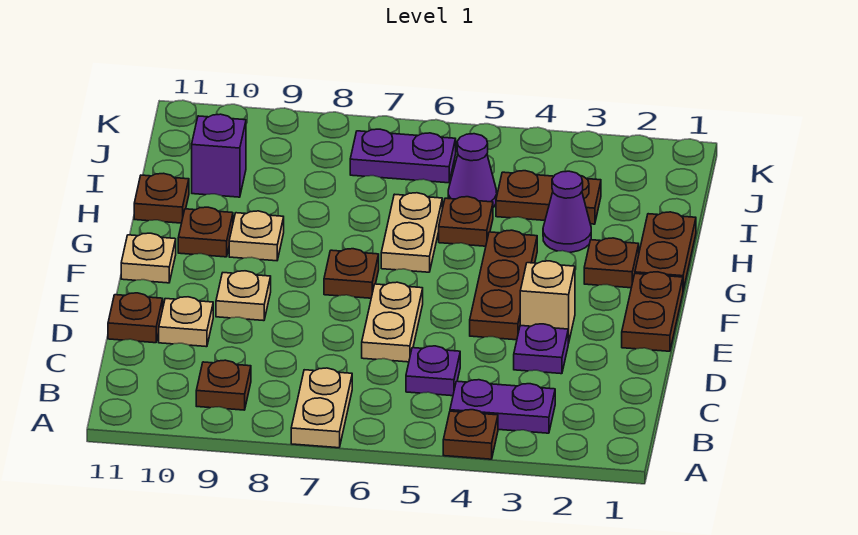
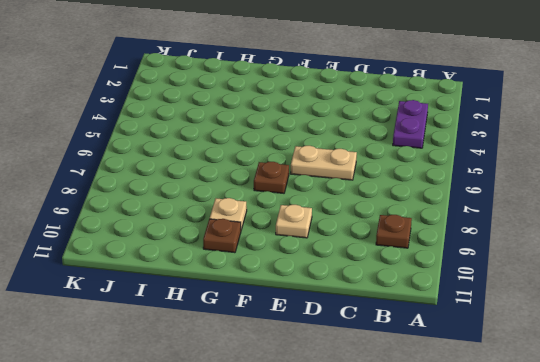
none -> brown plate A4 level 1
none -> tan plate A7:B7 level 1
none -> purple plate C5 level 1

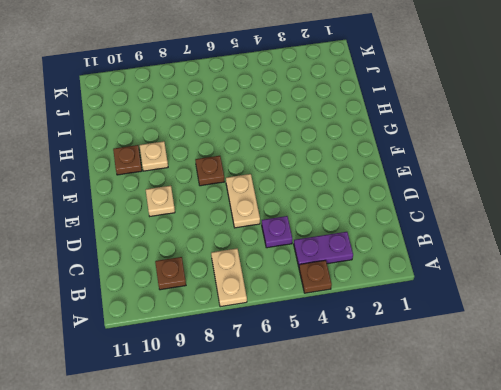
none -> purple plate D3 level 1
none -> tan plate D10 level 1
none -> brown plate D11 level 1

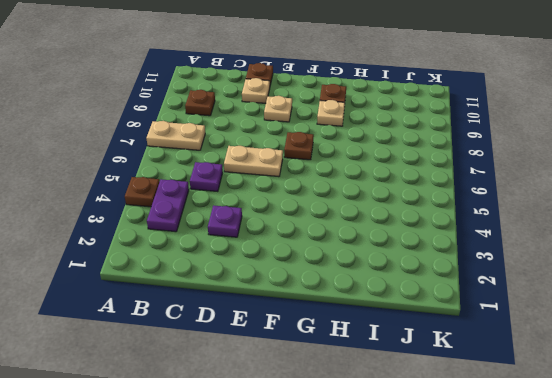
none -> brown plate E1:F1 level 1
none -> tan brick E3 level 1
none -> brown plate E4:G4 level 1

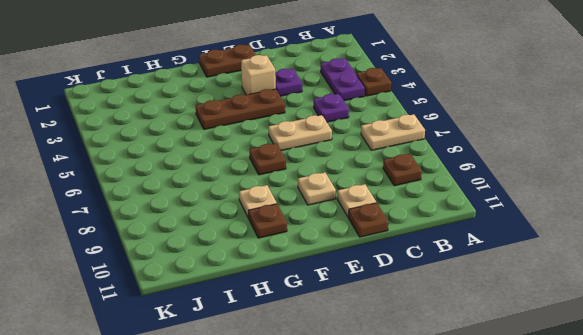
none -> tan plate F11 level 1
none -> brown plate G1:H1 level 1
none -> brown plate G2 level 1

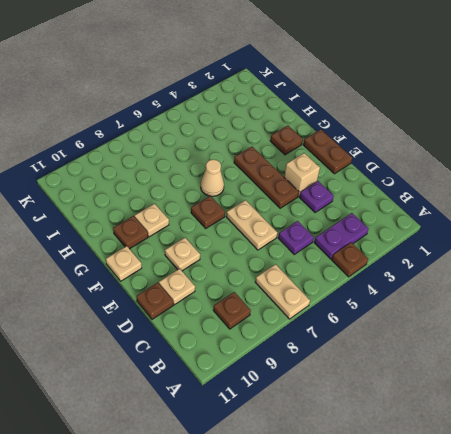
tan cone G6 level 1 -> tan plate G6:H6 level 1
none -> brown plate G1:H1 level 1
none -> purple cone H3 level 1
none -> brown plate H5 level 1

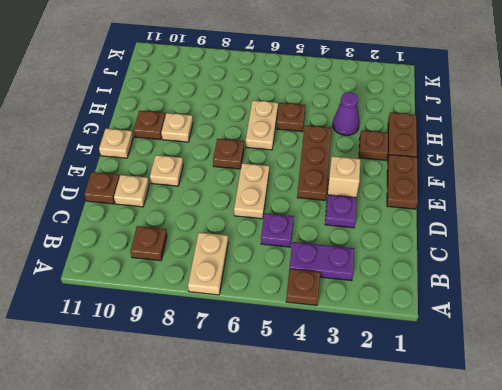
none -> brown plate H11 level 1
none -> brown plate I3:I4 level 1
none -> purple cone I5 level 1

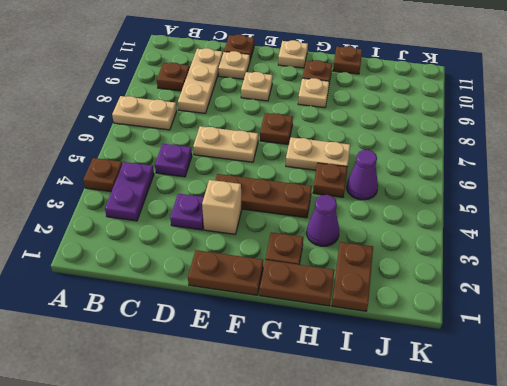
tan plate C8:C10 level 1 -> none
brown plate I1:I2 level 1 -> brown plate I3:I4 level 1
none -> purple brick I10 level 1
none -> purple plate J6:J7 level 1

